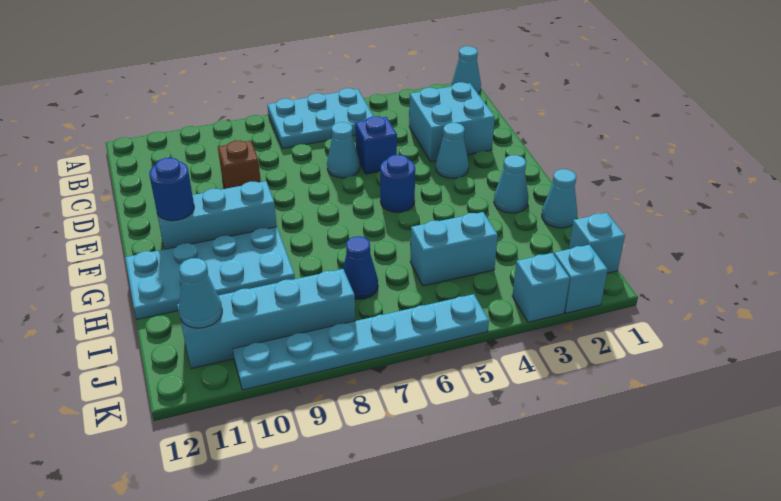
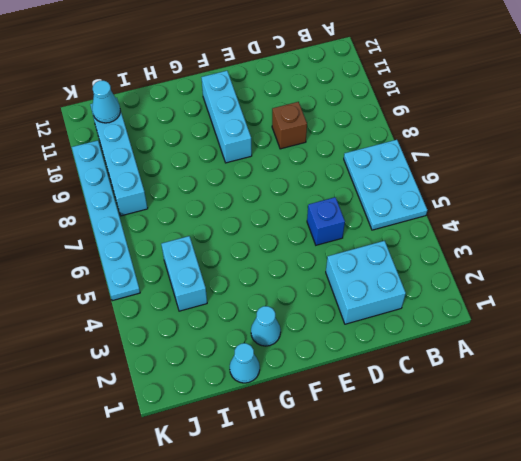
none -> cyan cone A1 level 1
none -> cyan cone D6 level 1
none -> cyan cone E3 level 1

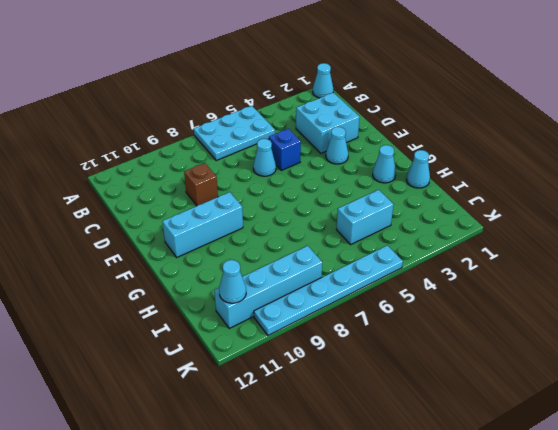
none -> blue round brick F5 level 1
none -> cyan plate G9:H12 level 1
none -> blue cone I7 level 1

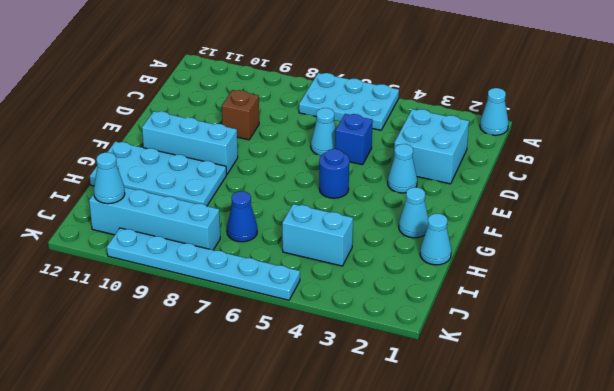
none -> cyan brick J1 level 1
none -> cyan brick K2 level 1
none -> cyan brick K3 level 1

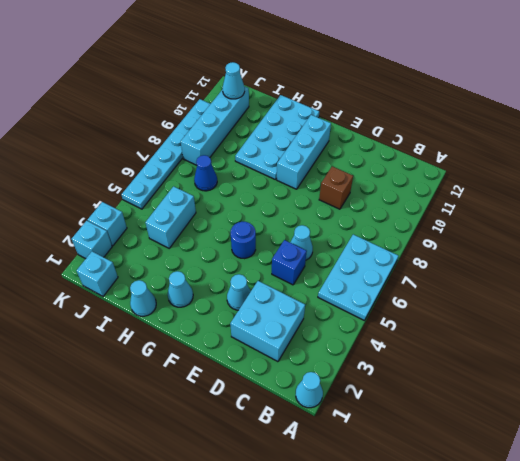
none -> blue round brick F11 level 2

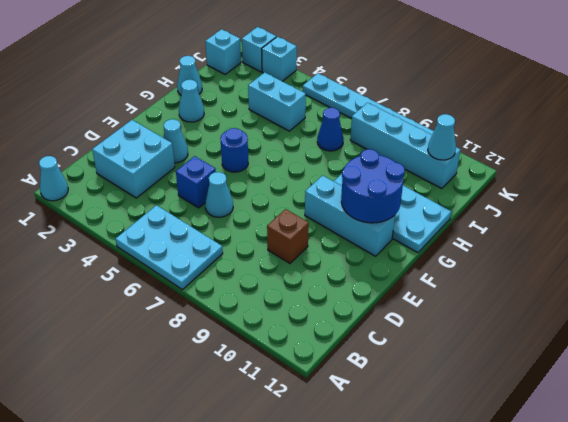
blue round brick F10:G11 level 2 -> blue round brick F11 level 2

